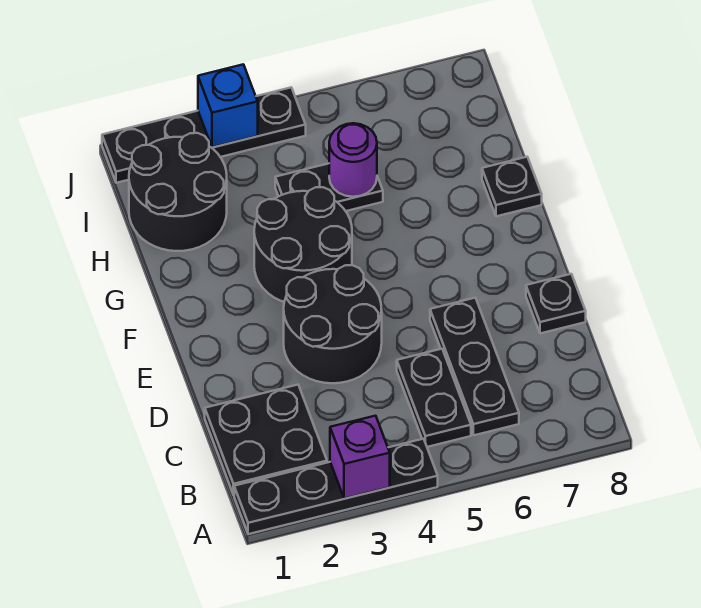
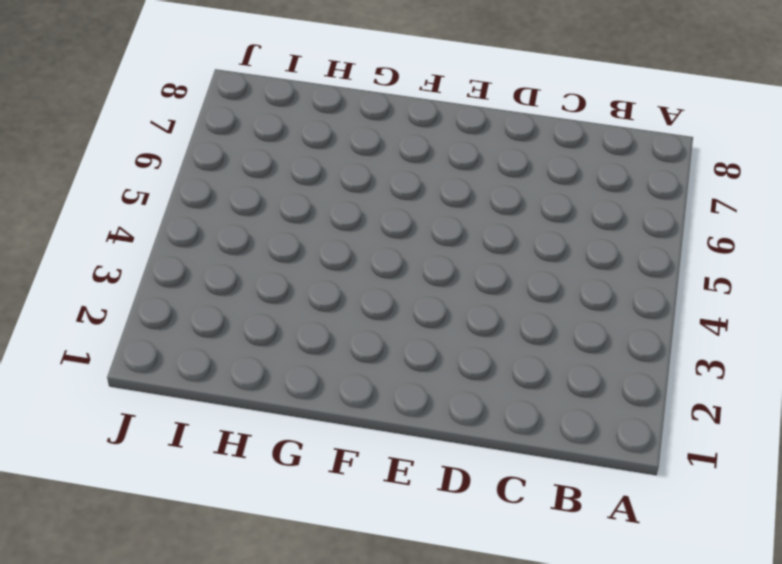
none -> black plate A1:A4 level 1
none -> black plate B1:C2 level 1
none -> black plate B5:C5 level 1

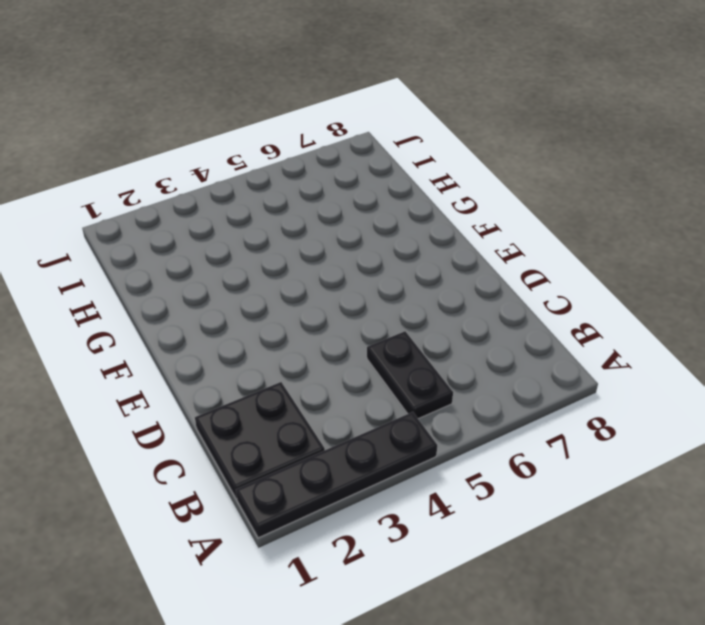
none -> black plate B6:D6 level 1
none -> black round brick D3:E4 level 1
none -> black plate D8 level 1

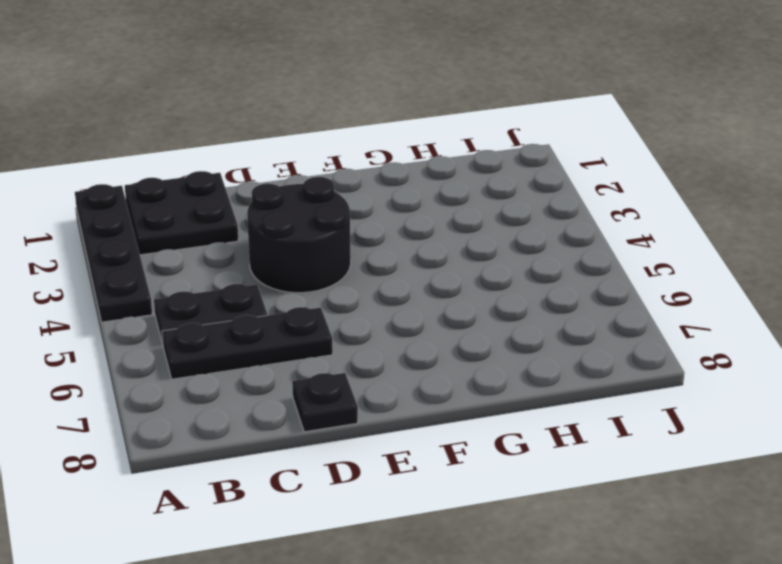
none -> black round brick F3:G4 level 1
none -> black plate G8 level 1
none -> black round brick H1:I2 level 1

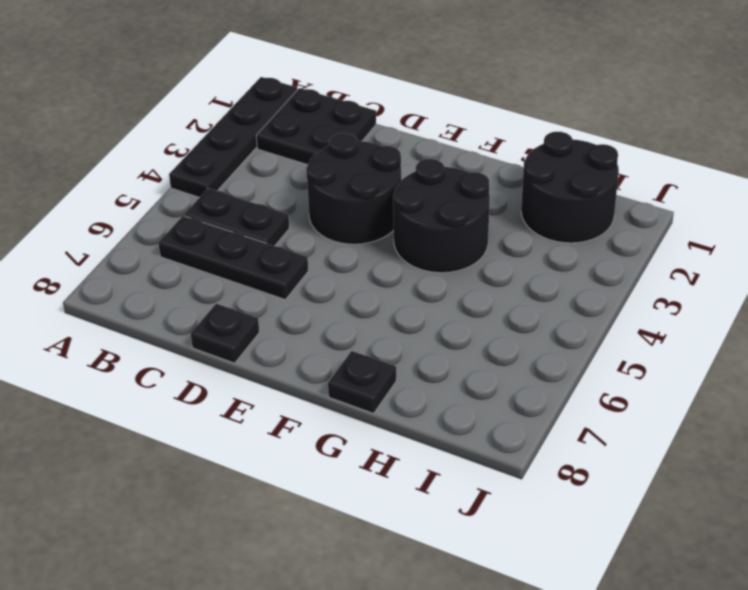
none -> black plate H4:H5 level 1
none -> black plate J1:J4 level 1
none -> purple brick A3 level 2

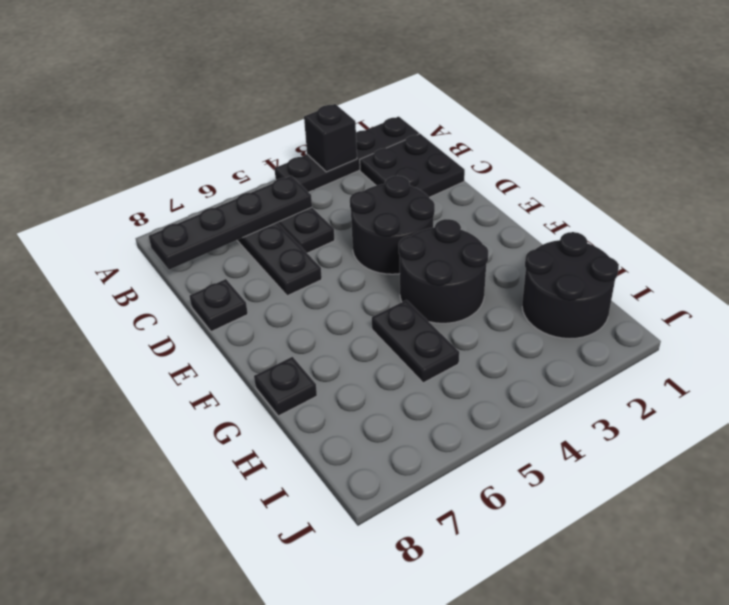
black brick A3 level 2 -> purple brick A3 level 2
black plate B5:B8 level 2 -> black plate J1:J4 level 1
black plate G5:H5 level 1 -> black plate H4:H5 level 1
none -> purple round brick H5 level 2
none -> blue brick J3 level 2

